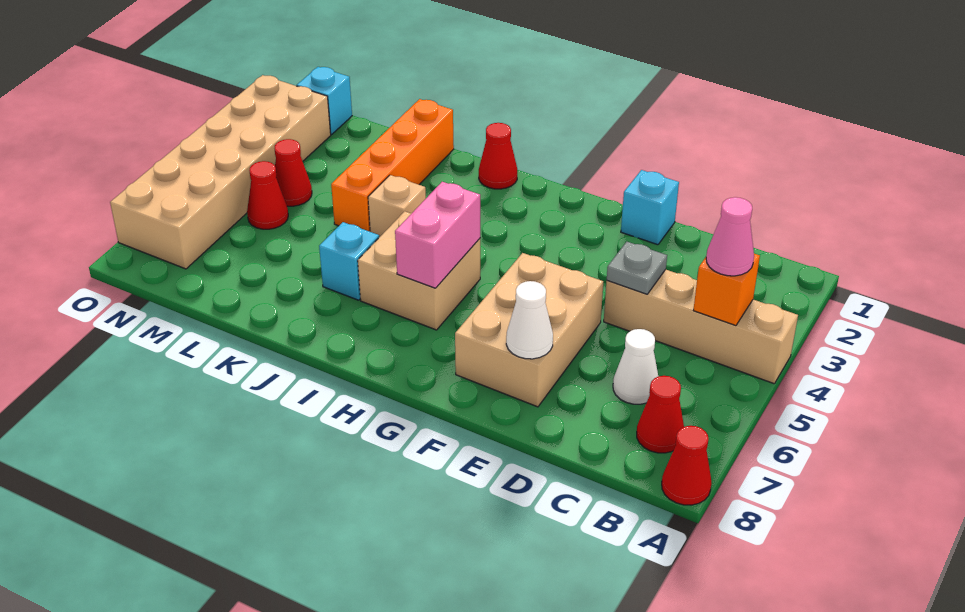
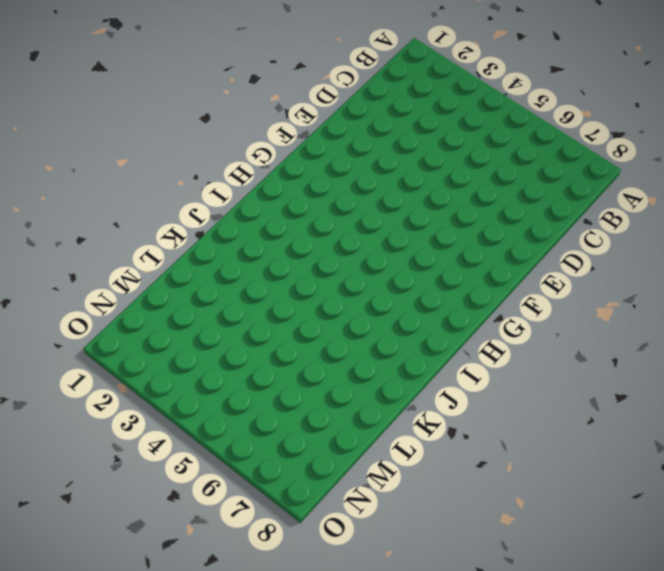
none -> tan brick A4:D4 level 1
none -> red cone A8 level 1
none -> red cone B7 level 1

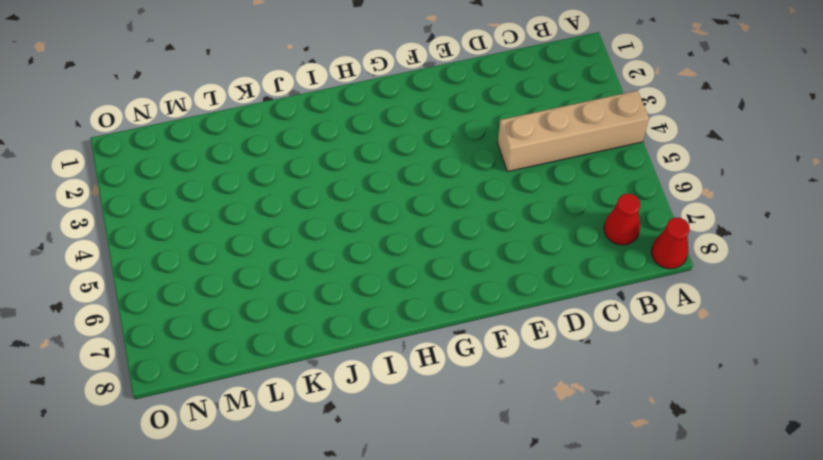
none -> white cone C6 level 1
none -> cyan brick E1 level 1
none -> tan brick E5:F7 level 1

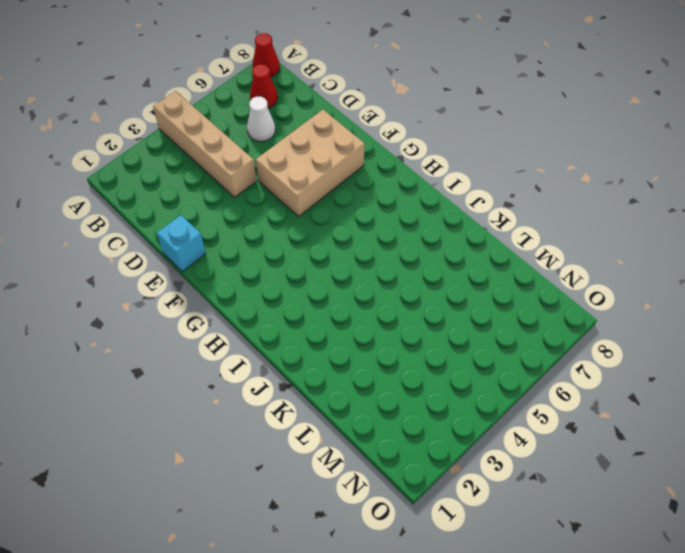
none -> tan brick H5:I6 level 1
none -> red cone I1 level 1
none -> tan brick J4 level 1

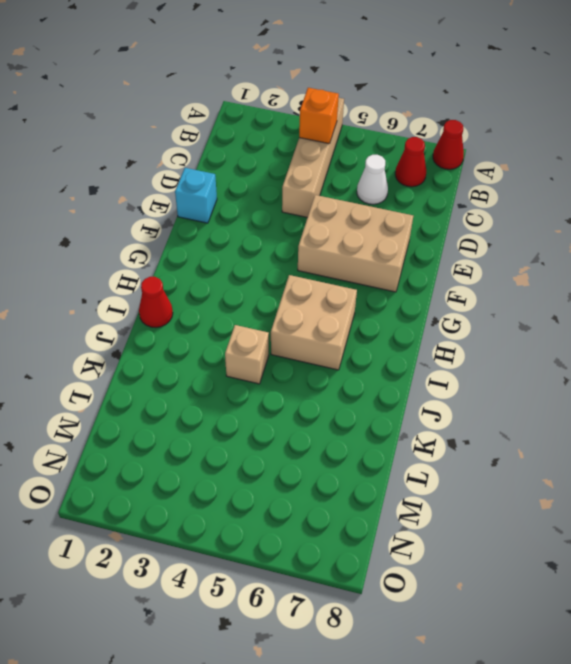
none -> cyan brick J6 level 1
none -> orange brick K1:K4 level 1
none -> red cone M4 level 1

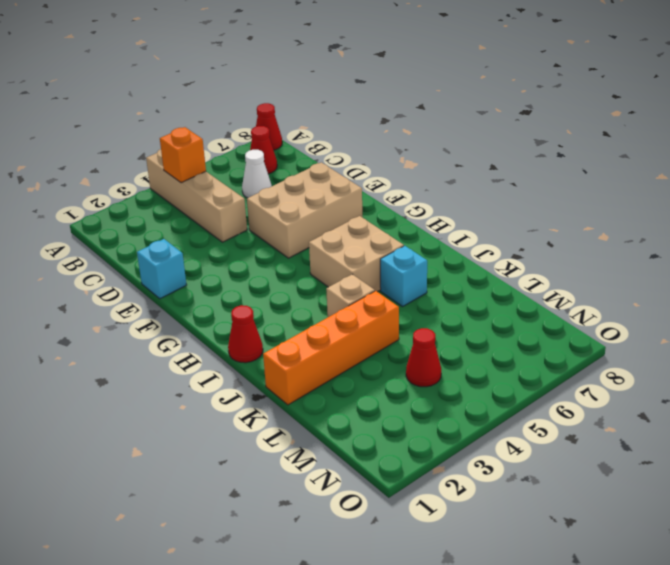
none -> red cone M5 level 1
none -> cyan brick N1 level 1
none -> tan brick N2:O7 level 1

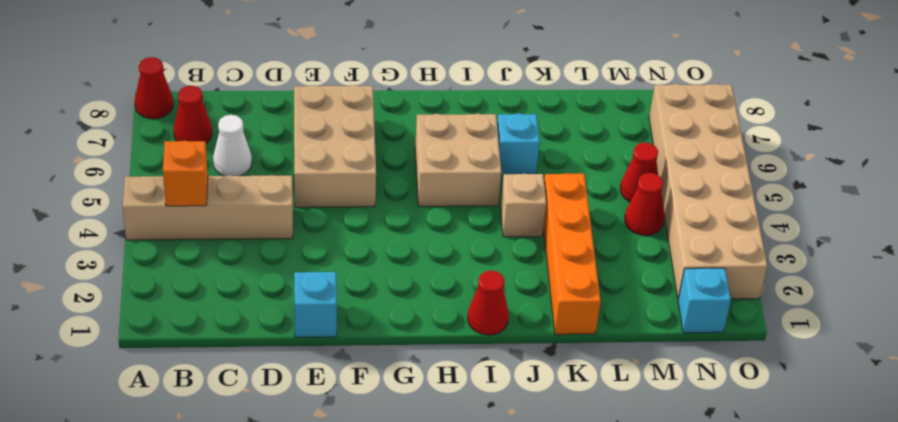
none -> grey plate D4 level 2
none -> white cone E7 level 2
none -> pink brick H5:H6 level 2

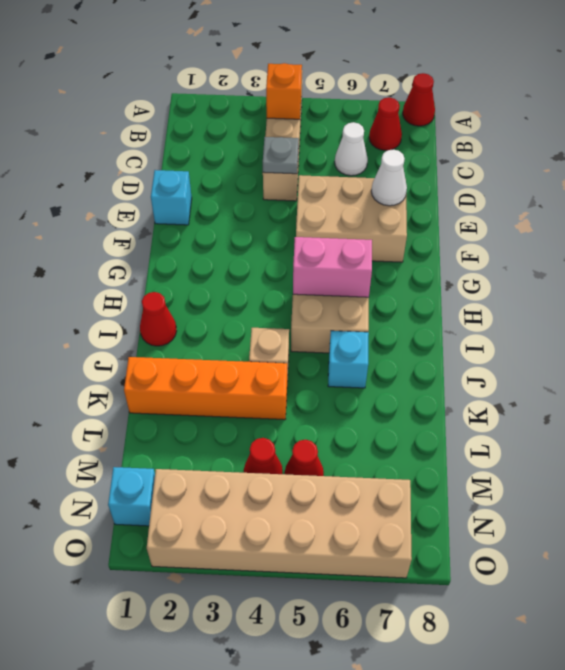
none -> pink cone B4 level 3

